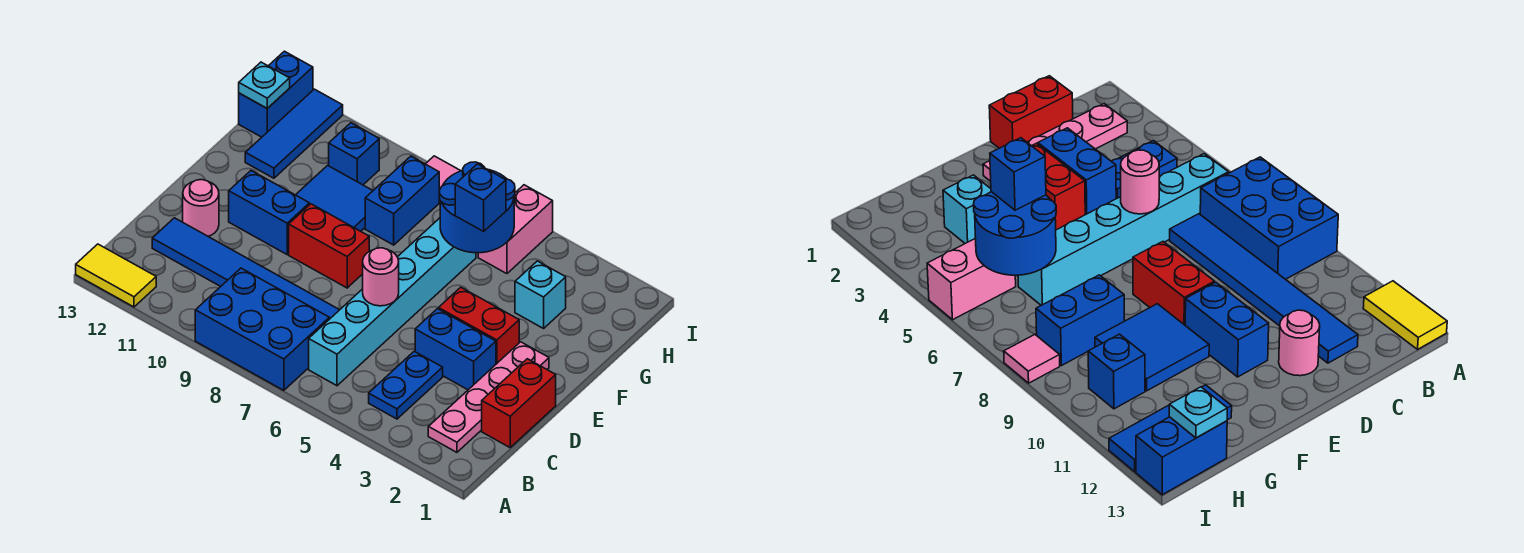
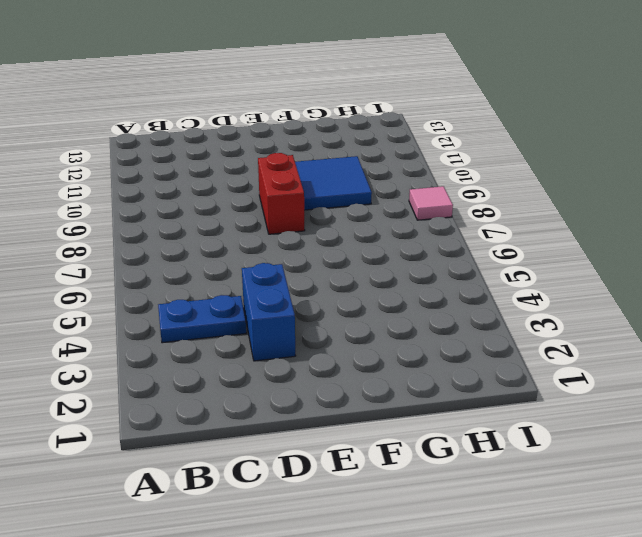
none -> blue brick A7:B9 level 1
none -> yellow tile A12:A13 level 1
none -> pink plate B2:E2 level 1

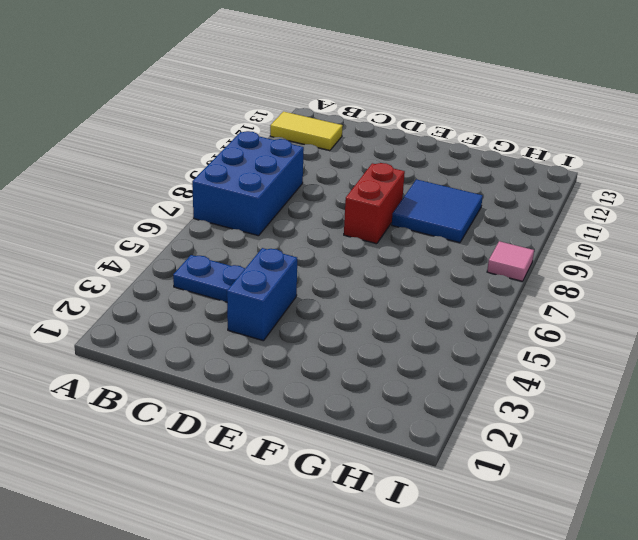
yellow tile A12:B12 level 1 -> yellow tile A12:A13 level 1
none -> pink plate B2:E2 level 1
none -> cyan brick B6:G6 level 1
none -> red brick C1:D1 level 1

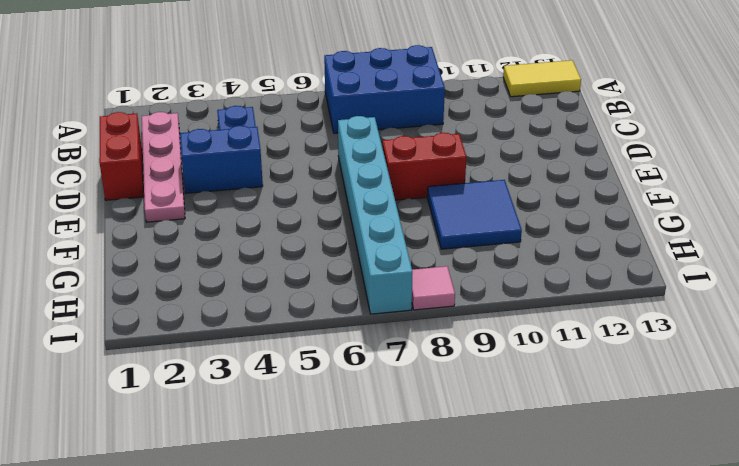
cyan brick D7:I7 level 1 -> cyan brick B6:G6 level 1
none -> blue tile C7:C12 level 1
none -> pink round brick D12 level 1
none -> red brick E3:E4 level 1

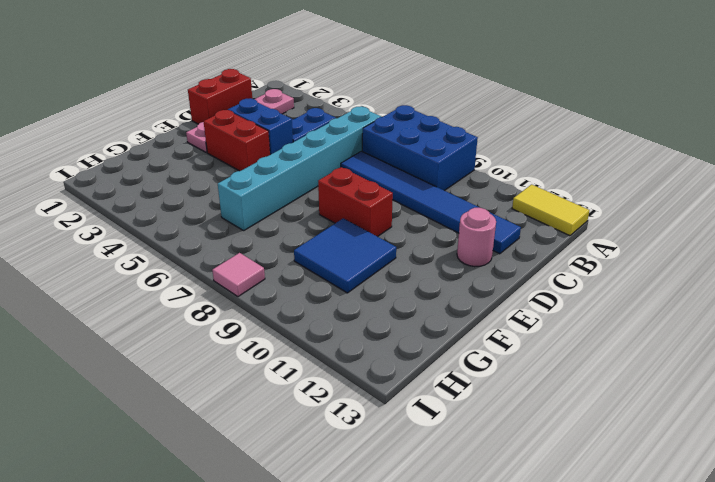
none -> blue brick E10:E11 level 1
none -> cyan brick G3 level 1
none -> blue brick G8:H8 level 1

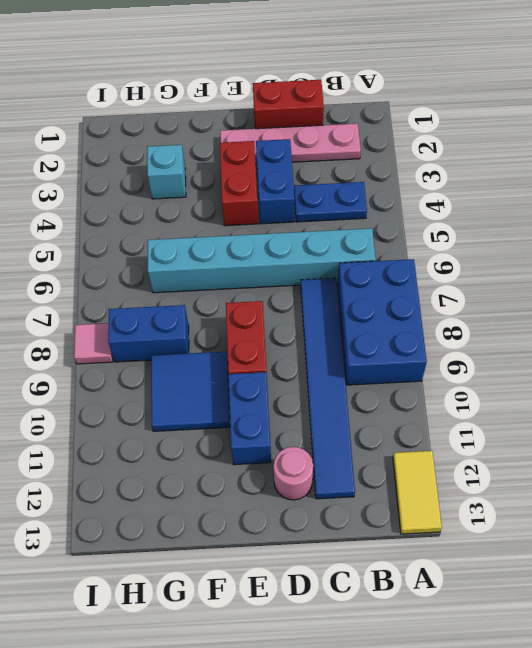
none -> blue tile G12:I12 level 1
none -> pink brick H5:I5 level 1
none -> blue brick H10 level 1

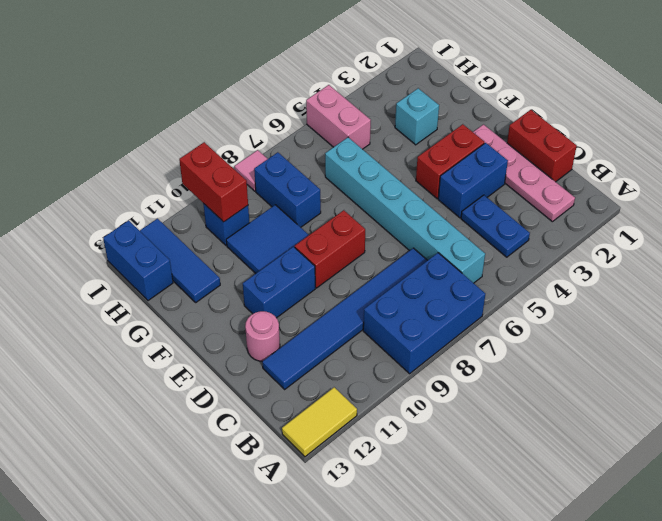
red brick H10:I10 level 2 -> none
none -> pink round brick D6 level 2
none -> blue round brick G5:H6 level 2
none -> cyan plate H13 level 2

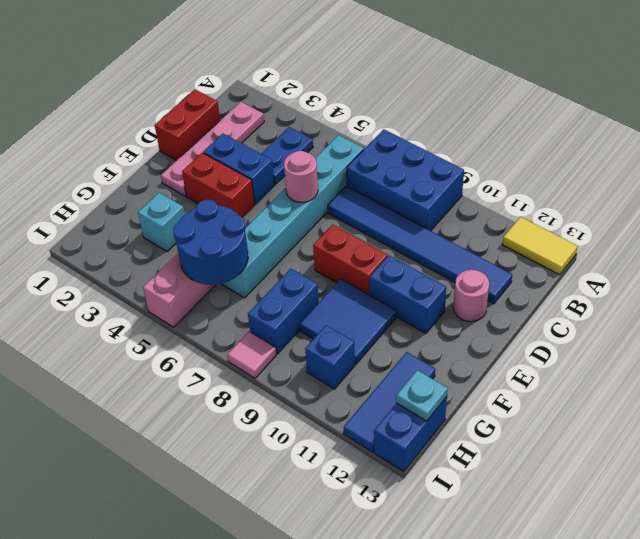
none -> blue brick G5 level 3

